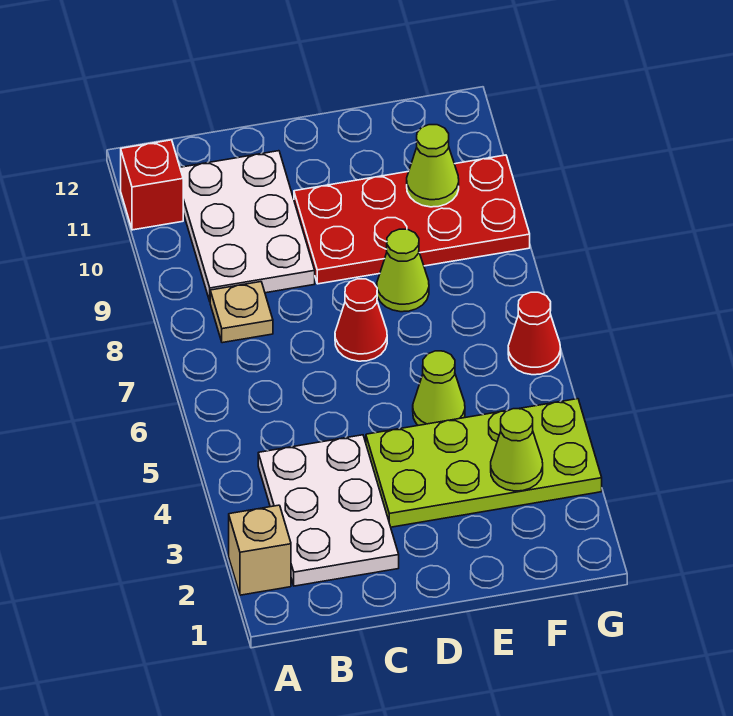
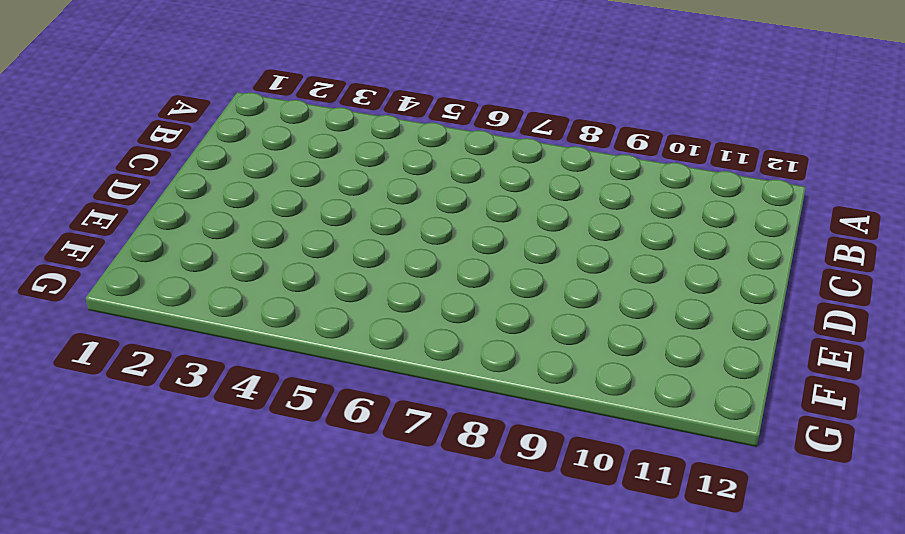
none -> tan brick A2 level 1
none -> red brick A11 level 1
none -> white plate B2:C4 level 1

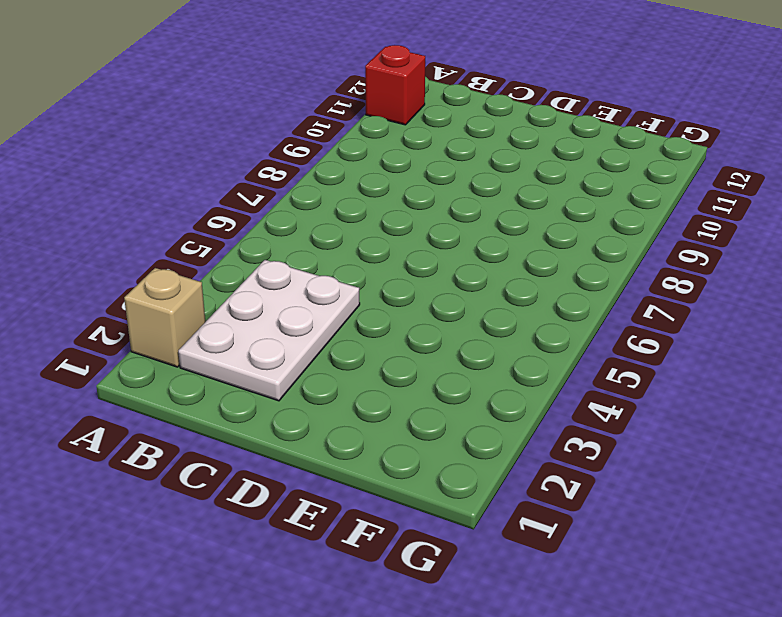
none -> tan plate B8 level 1
none -> white plate B9:C11 level 1
none -> lime plate D3:G4 level 1

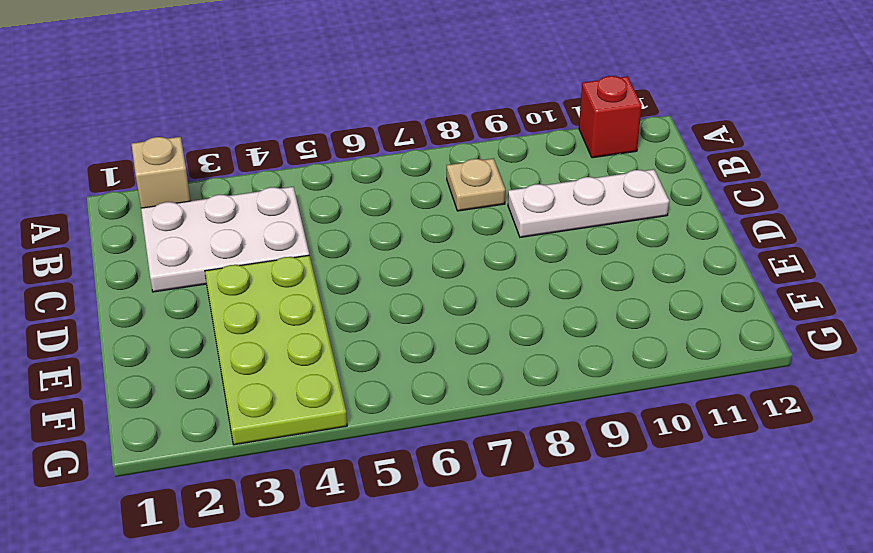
white plate C9:C11 level 1 -> white plate B9:C11 level 1
none -> red cone D7 level 1
none -> red plate D9:G10 level 1
none -> lime cone E5 level 1

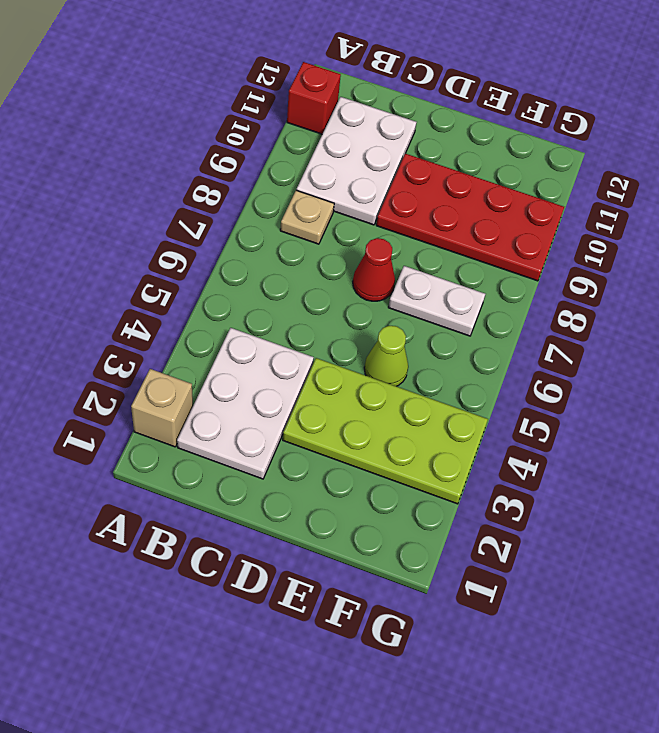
white plate E7:F7 level 1 -> none
none -> lime cone E8 level 1
none -> red cone G6 level 1
none -> lime cone F3 level 2

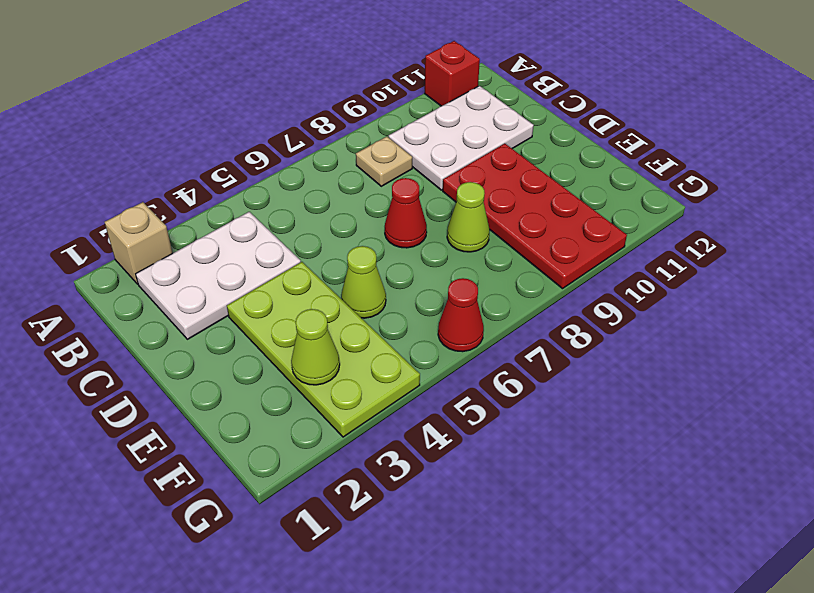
none -> lime cone F10 level 2

